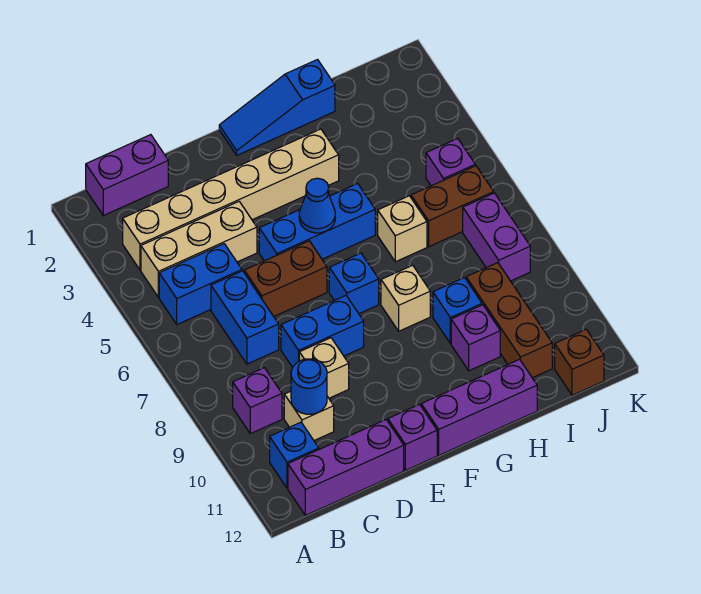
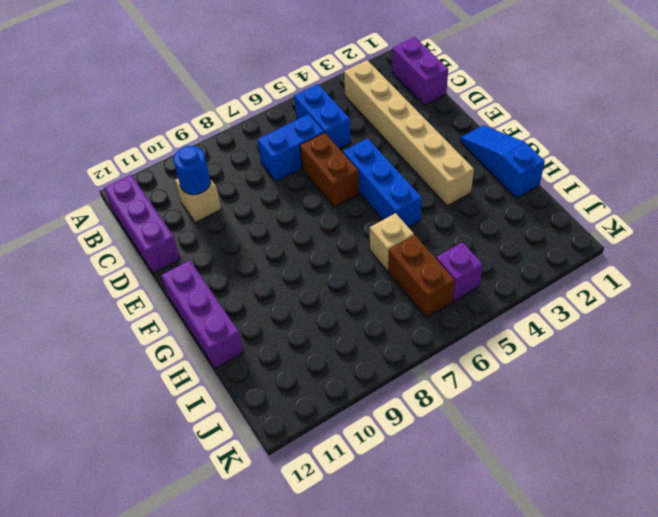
none -> tan brick B4:D4 level 1
none -> purple brick B9 level 1
none -> blue brick B11 level 1

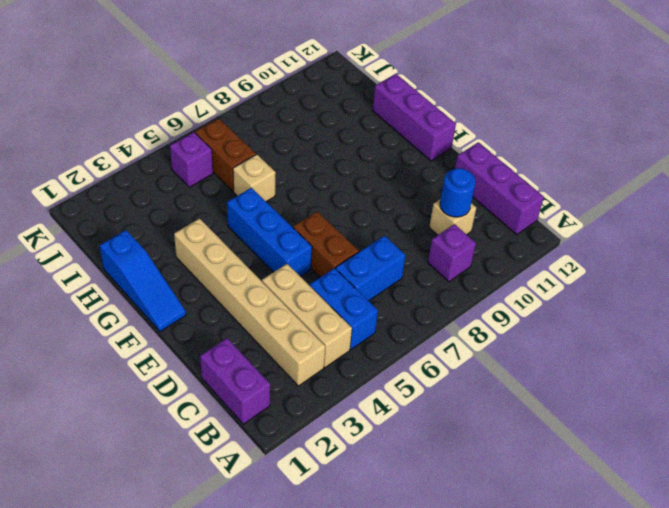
none -> blue brick B11 level 1
none -> blue brick D8:E8 level 1
none -> tan brick D9 level 1

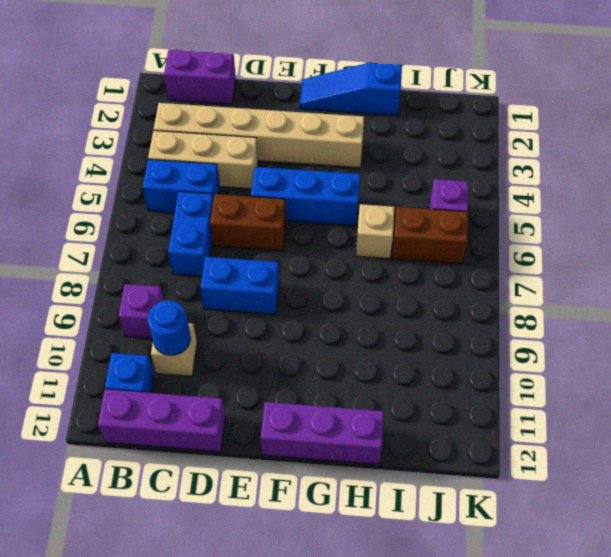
none -> tan brick D9 level 1
none -> purple brick E12 level 1
none -> blue brick F7 level 1

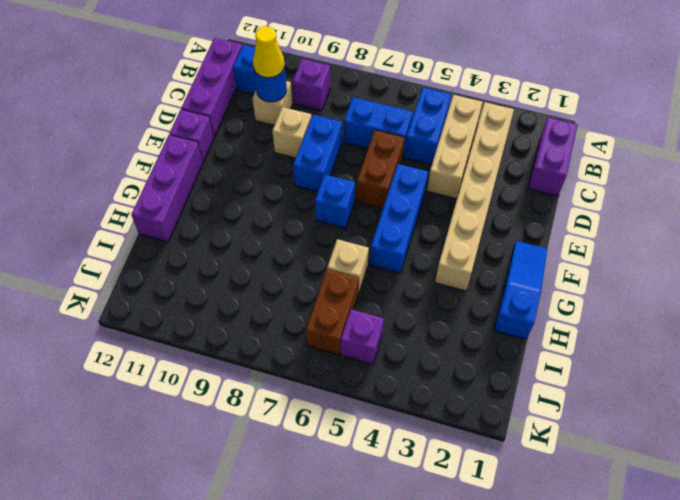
yellow cone C10 level 3 -> none
none -> tan brick G8 level 1
none -> blue brick H9 level 1
none -> purple brick H10 level 1

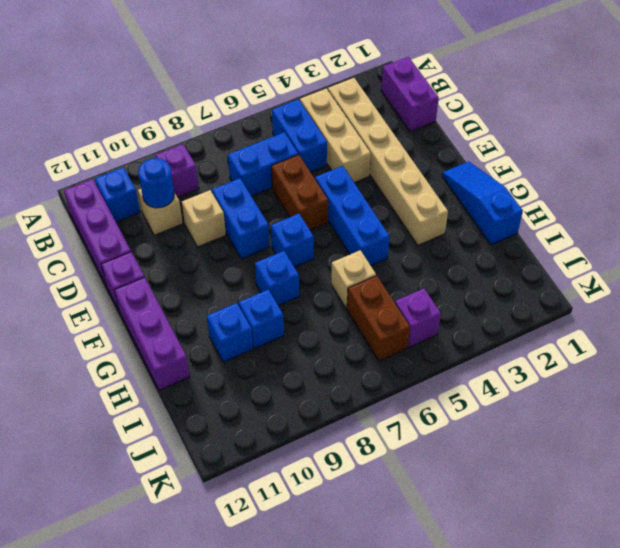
blue brick G8 level 1 -> tan brick G8 level 1
blue brick H10 level 1 -> purple brick H10 level 1
none -> brown brick I9:I11 level 1
none -> purple brick J7:J8 level 1
none -> brown brick J12 level 1

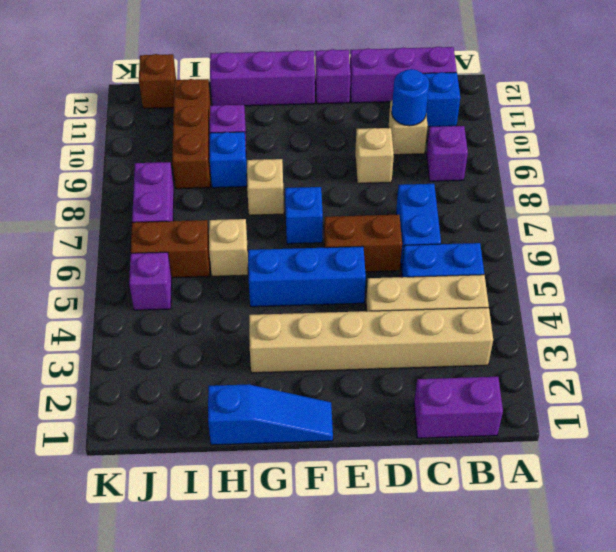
none -> blue brick D8:E8 level 1
none -> blue cone F5 level 2

